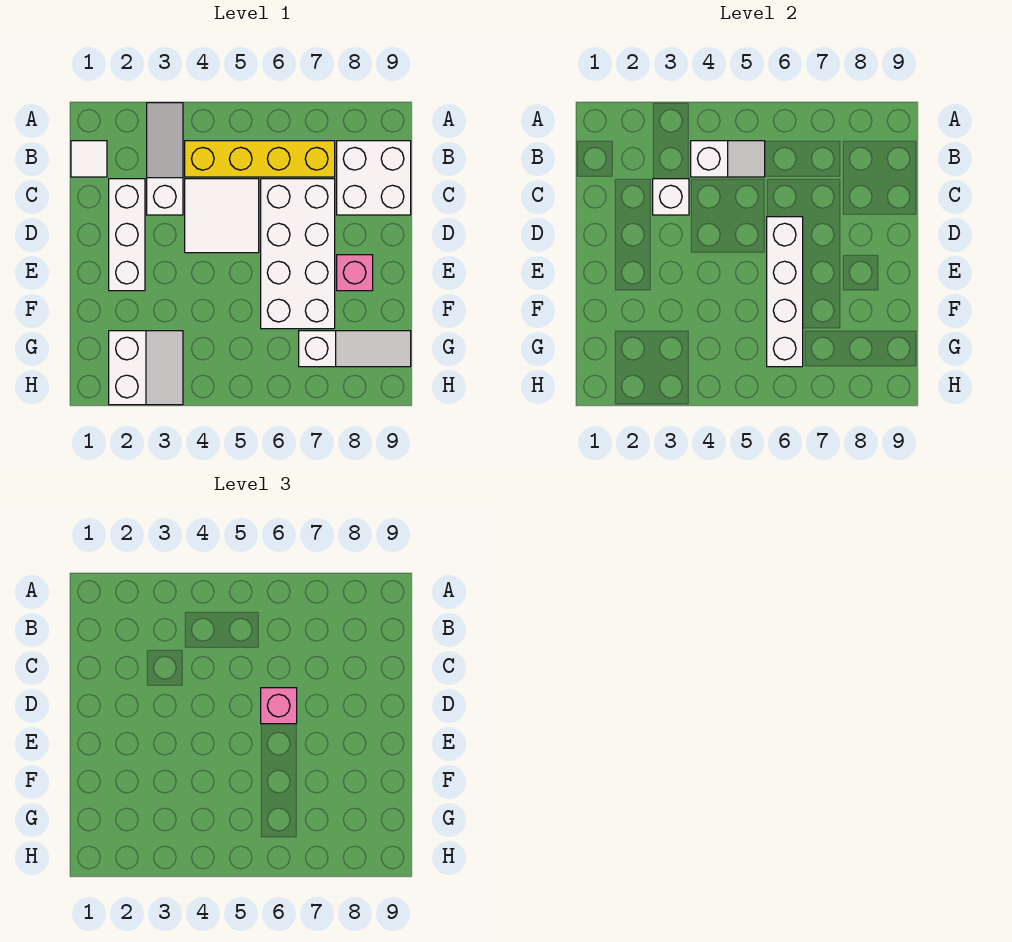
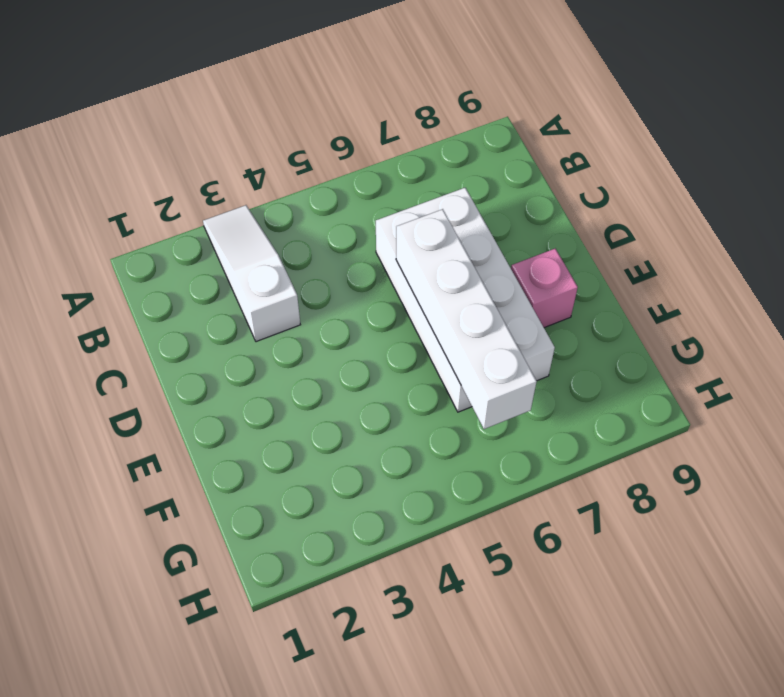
none -> white tile B1 level 1
none -> yellow brick B4:B7 level 1
none -> white brick B8:C9 level 1

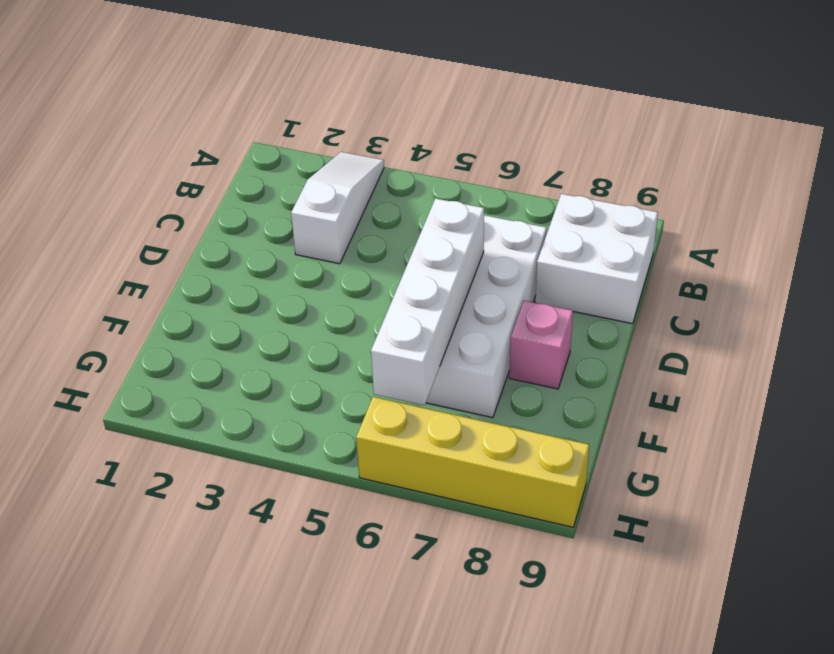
yellow brick H6:H9 level 1 -> yellow brick B4:B7 level 1
none -> white tile B1 level 1
none -> white brick C2:E2 level 1
none -> white tile C4:D5 level 1

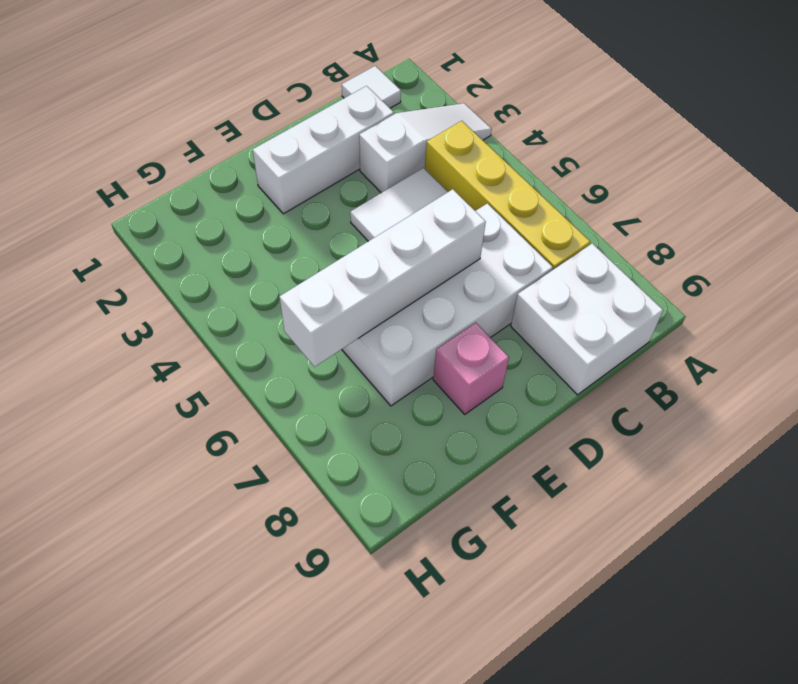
none -> white slope G2:H3 level 1 top 2
none -> white slope G7:G9 level 1 top 7
none -> white slope B4:B5 level 2 top 4

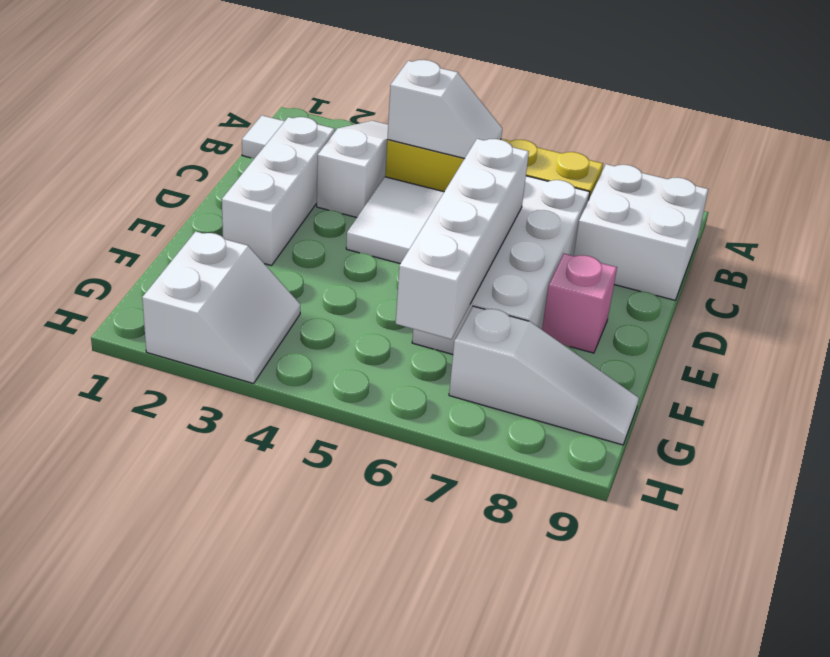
none -> white brick C3 level 2
none -> pink brick D6 level 3

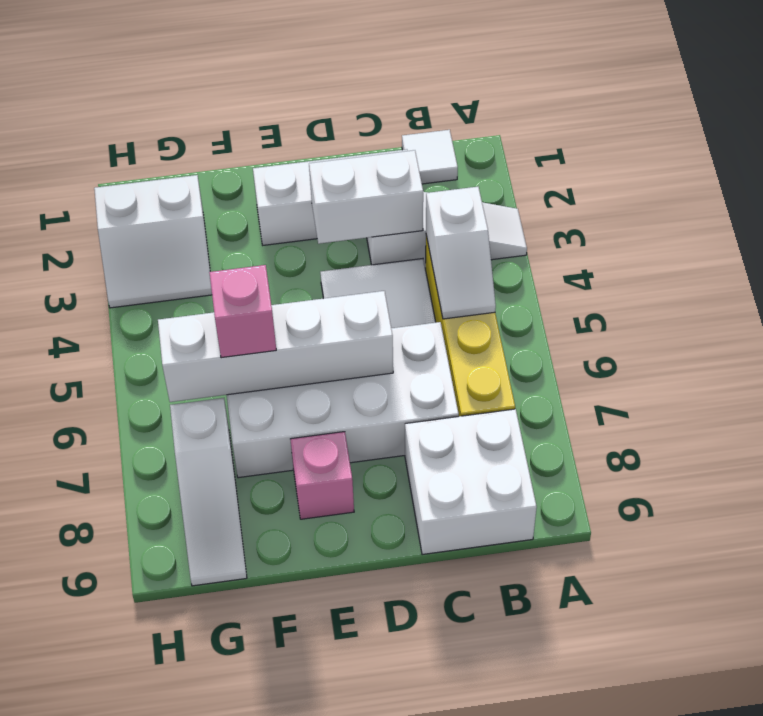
white brick C3:D3 level 2 -> white brick C3 level 2
pink brick F6 level 3 -> pink brick D6 level 3

